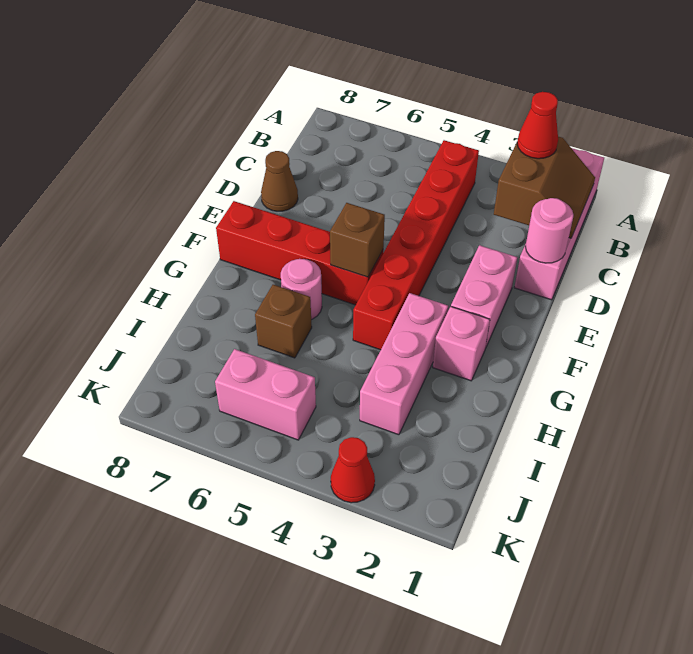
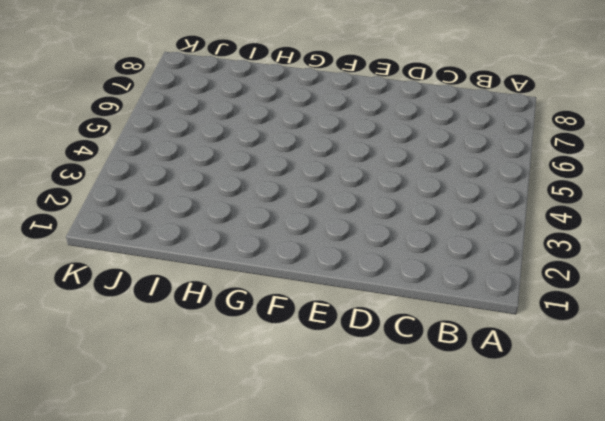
none -> pink brick A1:D1 level 1
none -> red brick B4:G4 level 1
none -> brown cone D8 level 1

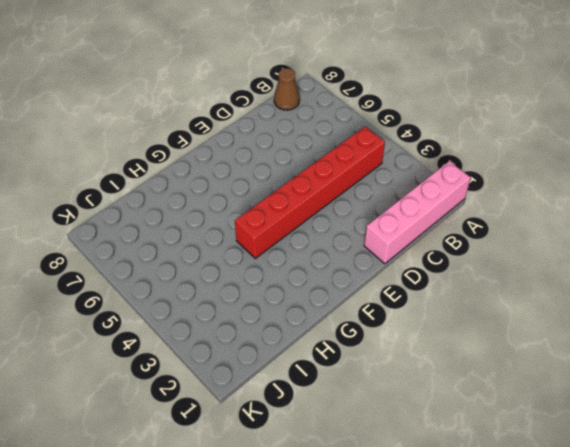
brown cone B8 level 1 -> brown cone D8 level 1
none -> pink brick E2:F2 level 1
none -> red brick F5:F8 level 1
none -> pink brick G2 level 1

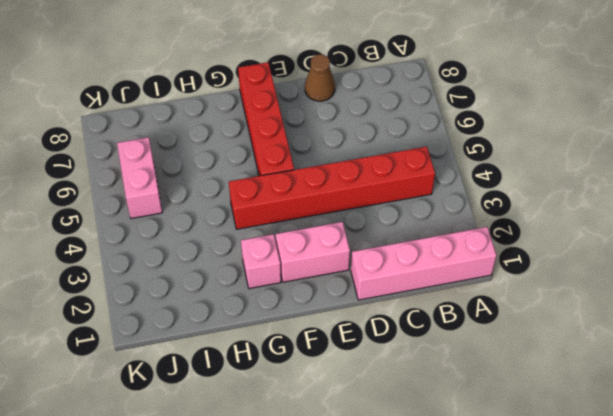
none -> pink brick G3:I3 level 1
none -> pink round brick G6 level 1
none -> brown brick H6 level 1

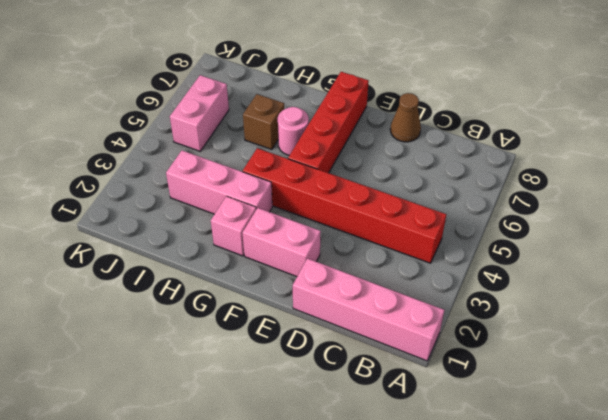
none -> red cone K3 level 1
none -> brown slope B1:C2 level 2 top 2
none -> pink round brick D1 level 2

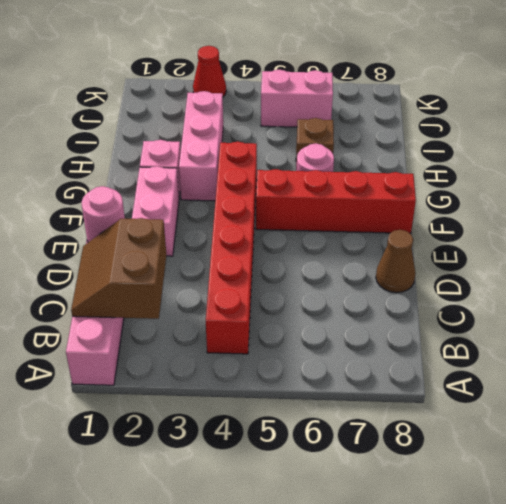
none -> brown brick F5 level 2
none -> red cone B2 level 3

